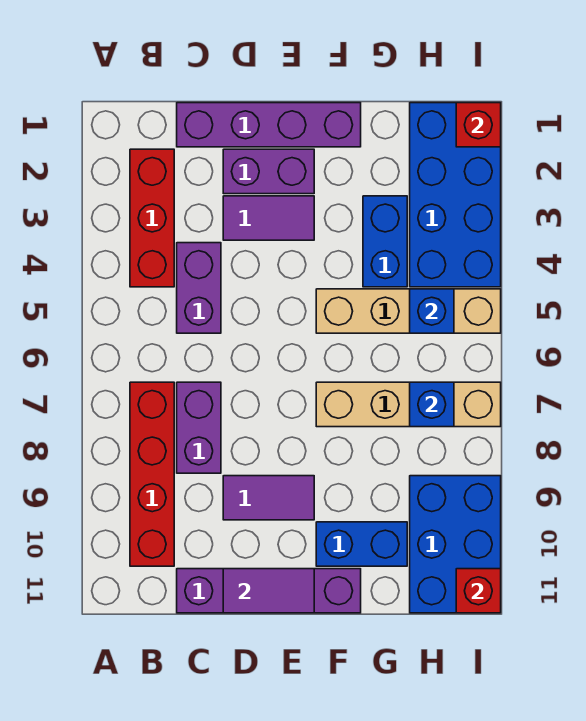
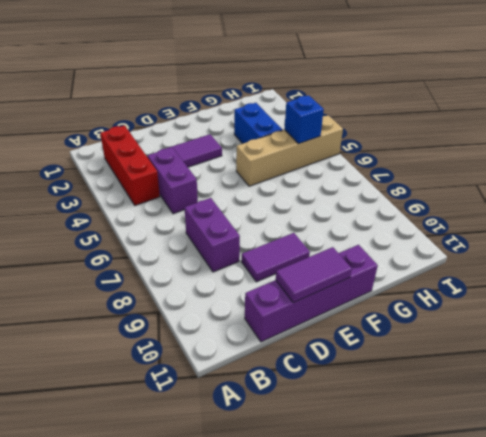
none -> red brick B7:B10 level 1
none -> purple brick C1:F1 level 1
none -> purple brick D2:E2 level 1

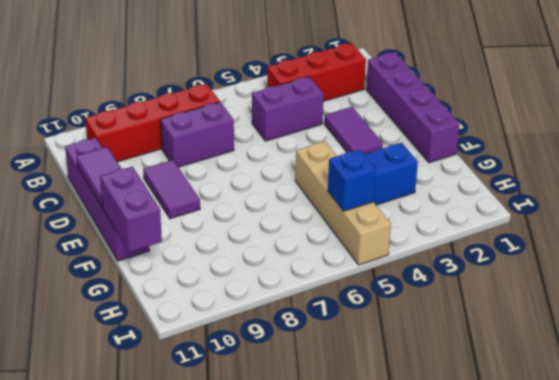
purple brick F11:G11 level 2 -> purple brick D2:E2 level 1
none -> tan brick F7:I7 level 1
none -> blue brick F10:G10 level 1
none -> blue brick H1:I4 level 1

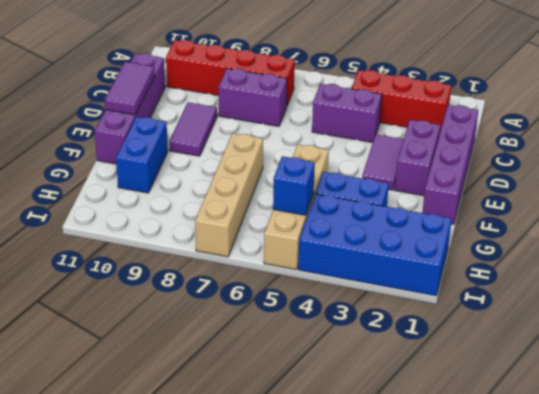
none -> blue brick H9:I11 level 1
none -> blue brick H7 level 2
none -> red brick I1 level 2

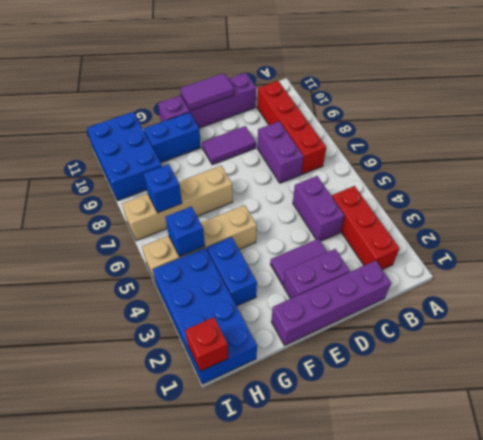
none -> red brick I11 level 2

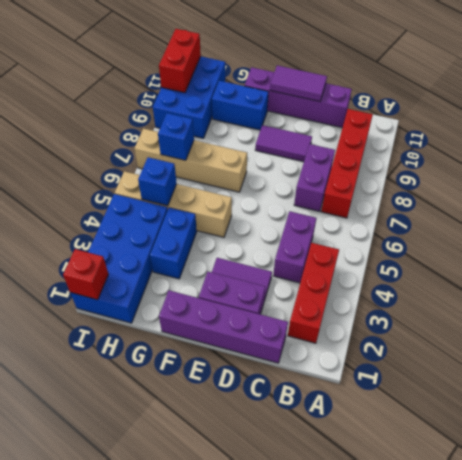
red brick I10:I11 level 2 -> red brick I11 level 2

